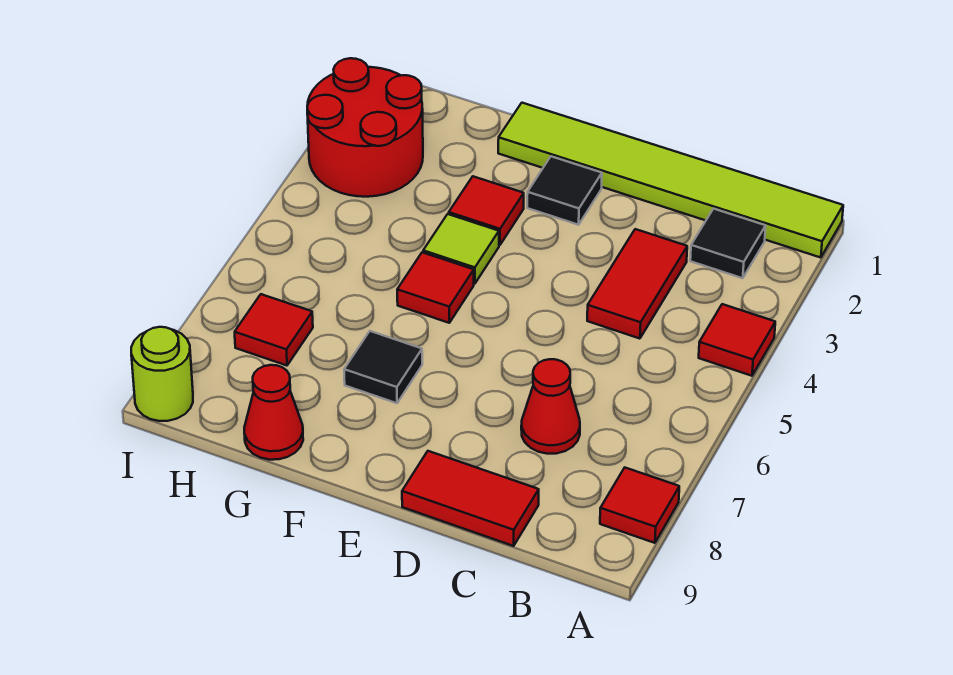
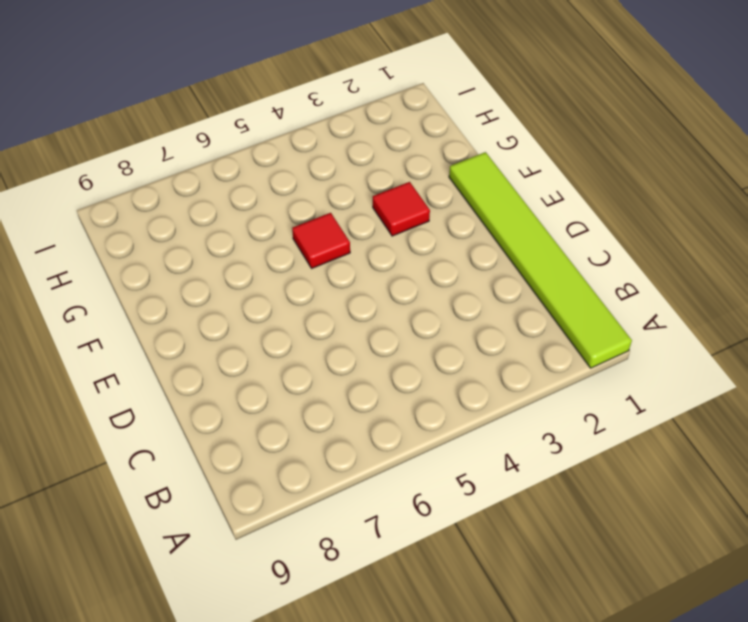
none -> red tile A4 level 1
none -> red tile A8 level 1
none -> black tile B2 level 1

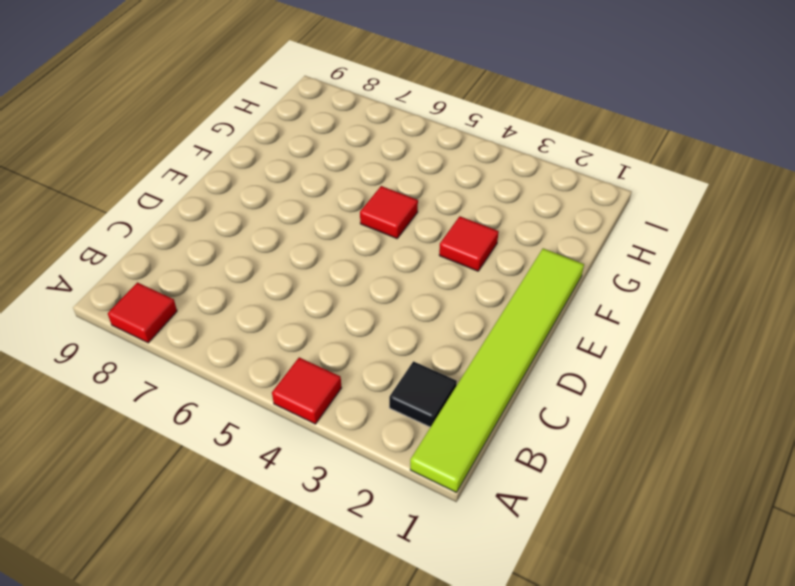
none -> red tile C3:C4 level 1
none -> red cone C7 level 1
none -> red tile C9:D9 level 1

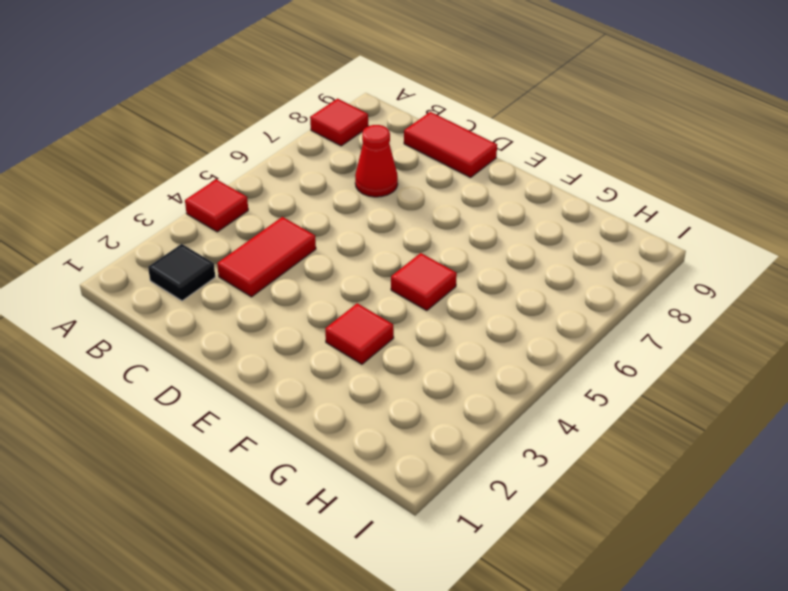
none -> lime tile A1:F1 level 1
none -> black tile E2 level 1
none -> lime tile F4 level 1

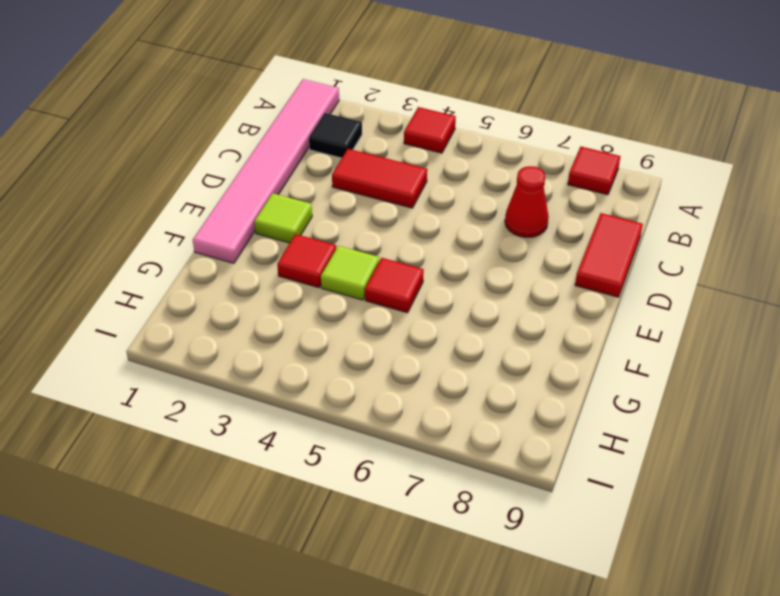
pink tile A1:F1 level 1 -> lime tile A1:F1 level 1
lime tile E2 level 1 -> black tile E2 level 1
none -> black tile F7 level 1
none -> red cone G9 level 1
none -> red round brick H2:I3 level 1

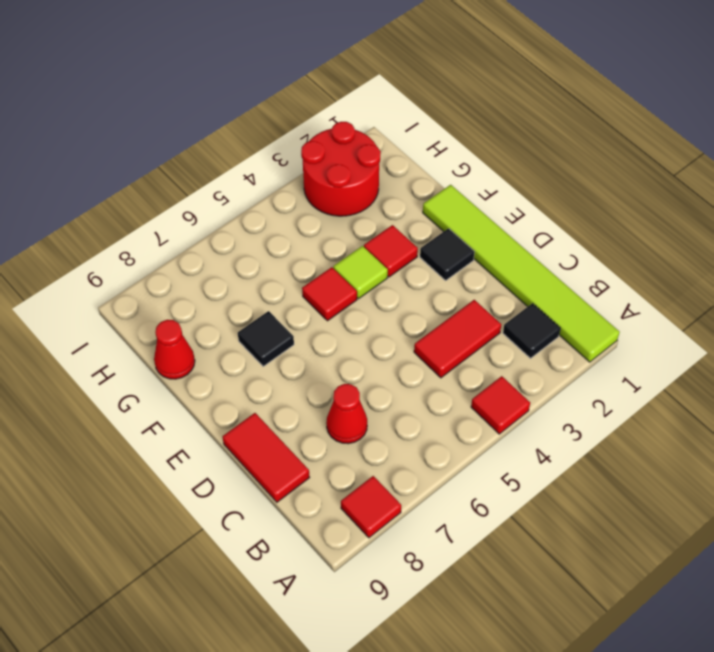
none -> red tile H7 level 1
none -> lime round brick I9 level 1

